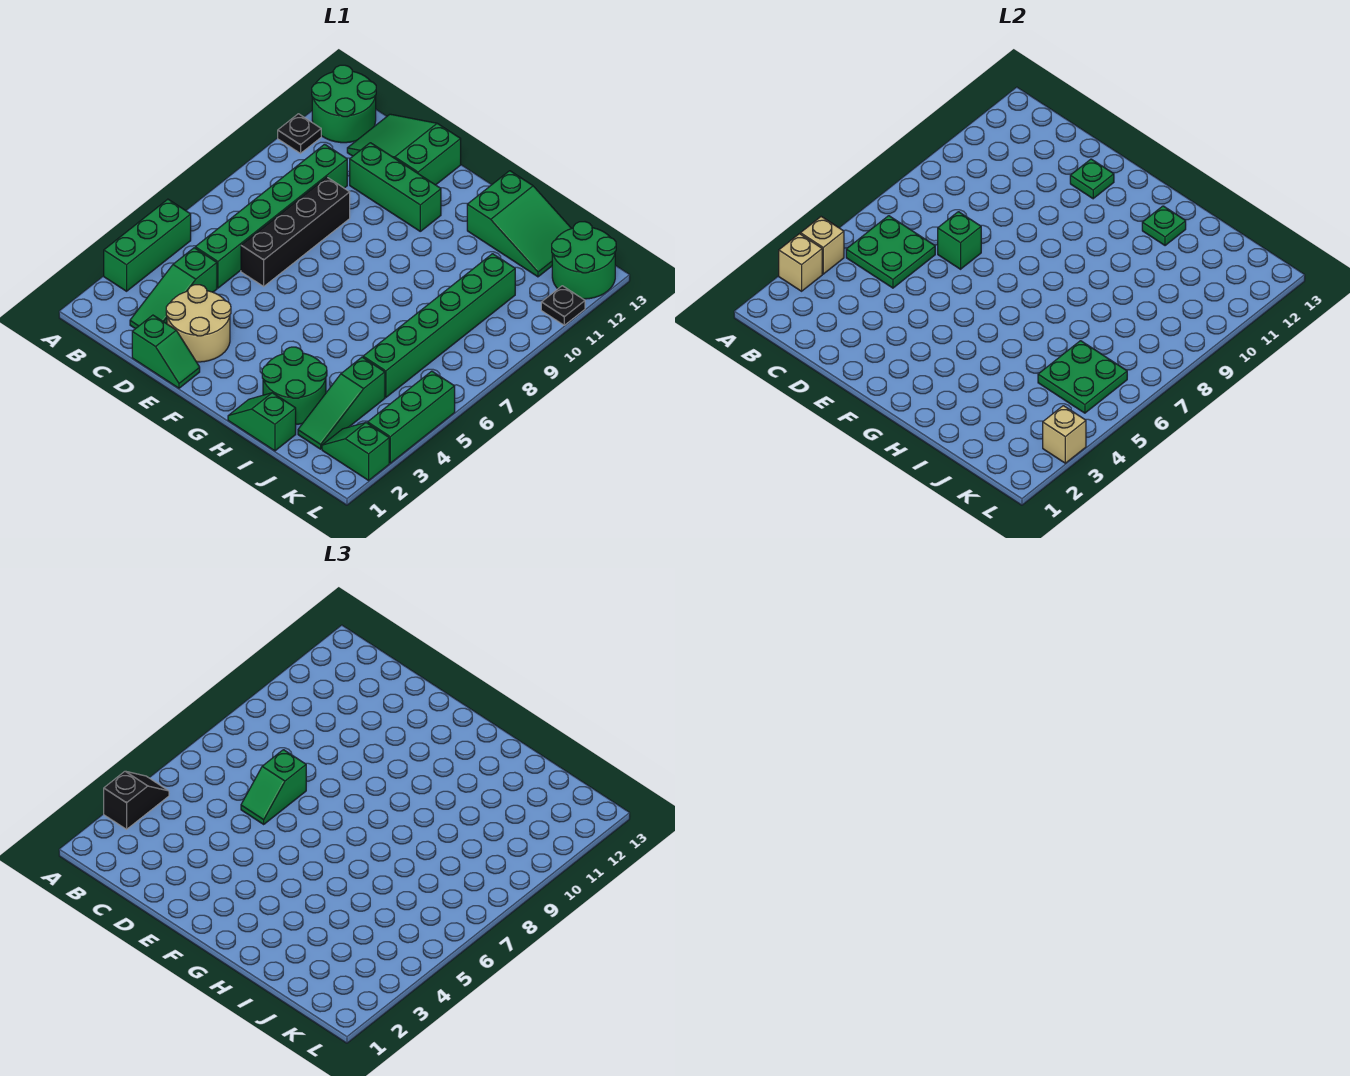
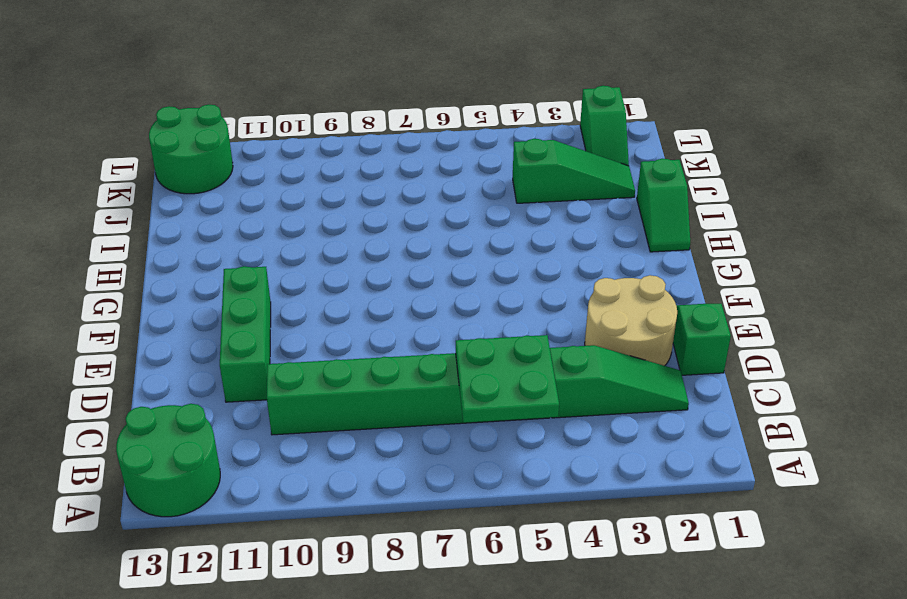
none -> green brick A3:A5 level 1
none -> black plate A11 level 1
none -> green slope C12:E13 level 1 top E

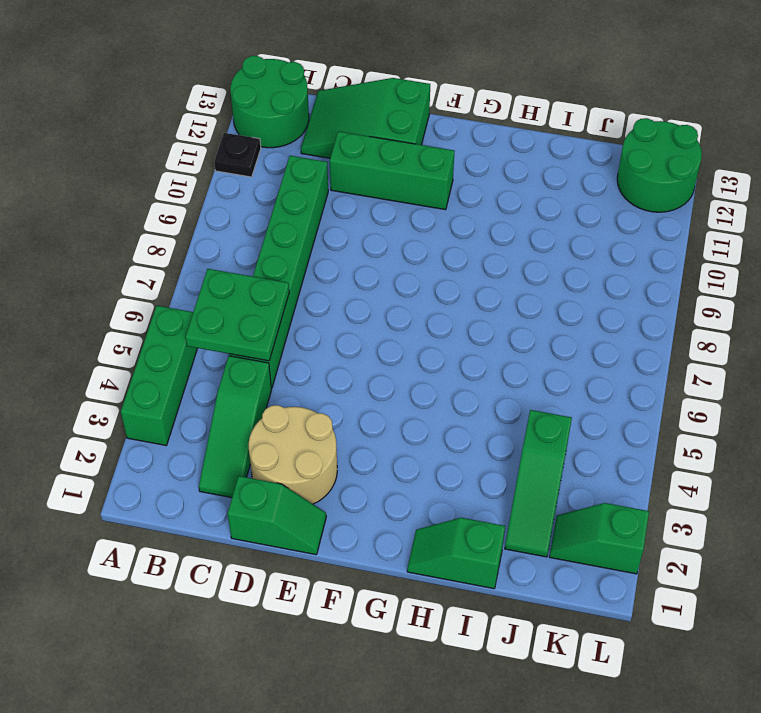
none -> black brick D6:D9 level 1
none -> green round brick H2:I3 level 1
none -> green slope H12:J13 level 1 top H

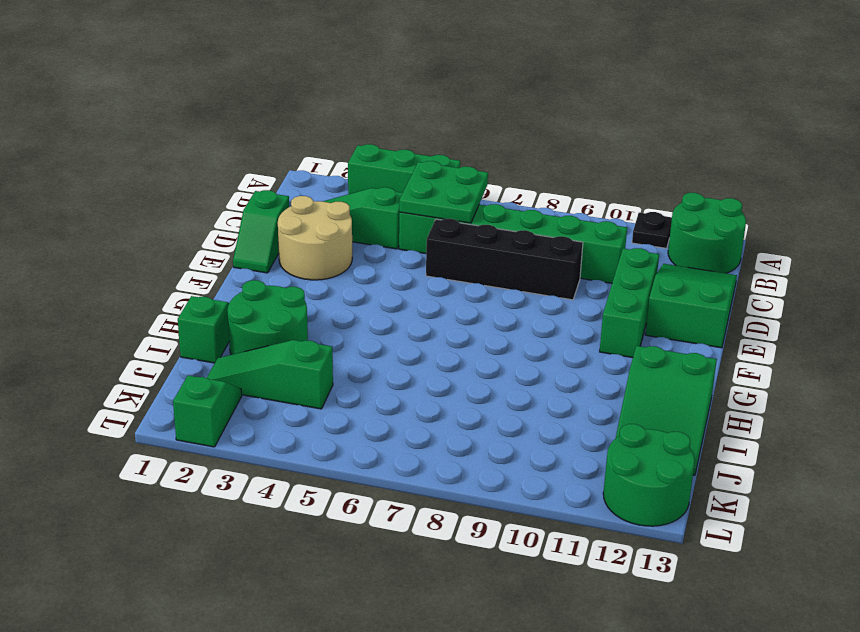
none -> green brick J5:J10 level 1
none -> green brick L3:L5 level 1
none -> black plate L11 level 1

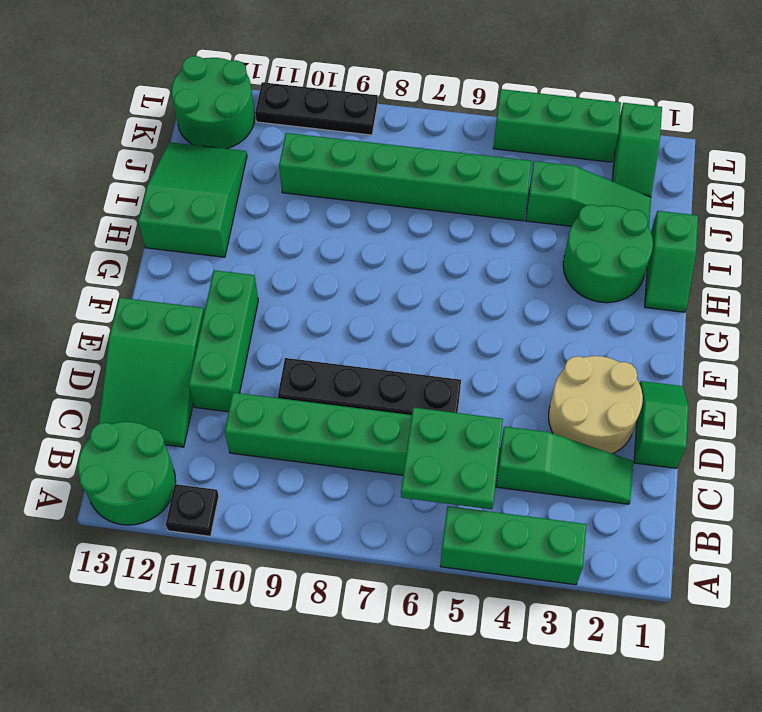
black plate L9:L11 level 1 -> black plate L11 level 1
none -> tan brick A3 level 2
none -> tan brick A4 level 2
none -> green brick D7 level 2

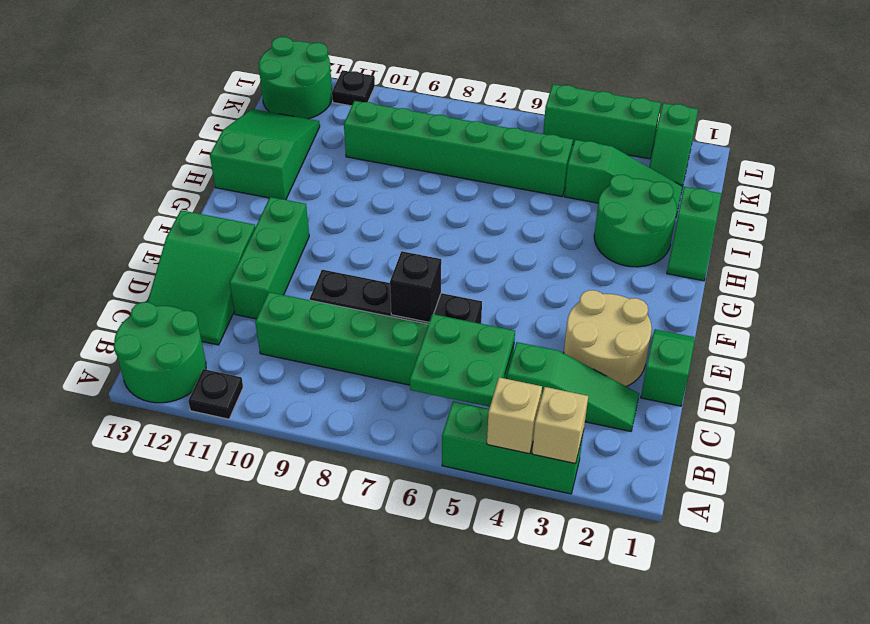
black brick D7 level 2 -> green brick D7 level 2
none -> green plate E12 level 2
none -> green plate H12 level 2
none -> green plate J5:K6 level 2

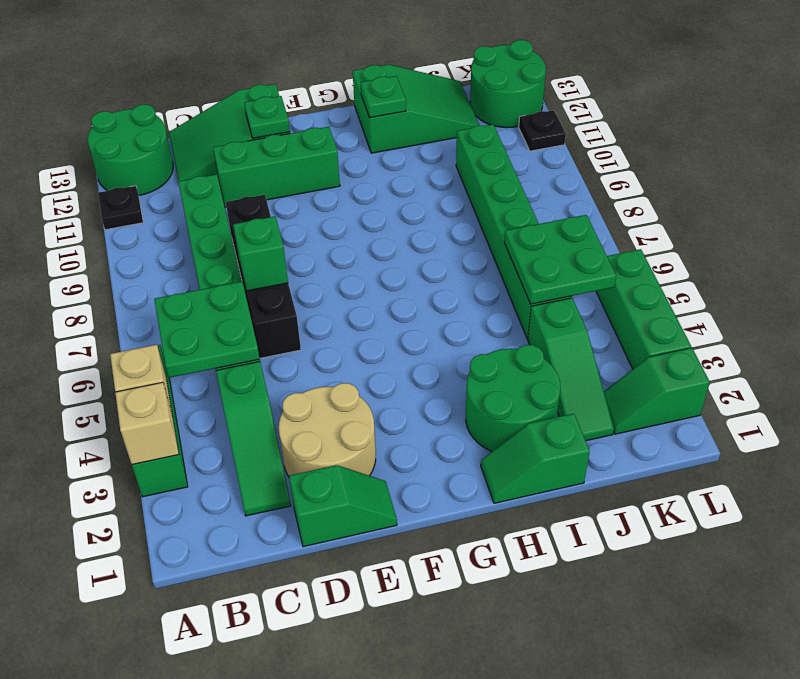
none -> tan brick L3 level 2
none -> black slope A3:A4 level 3 top 3
none -> green slope D6:D7 level 3 top 7

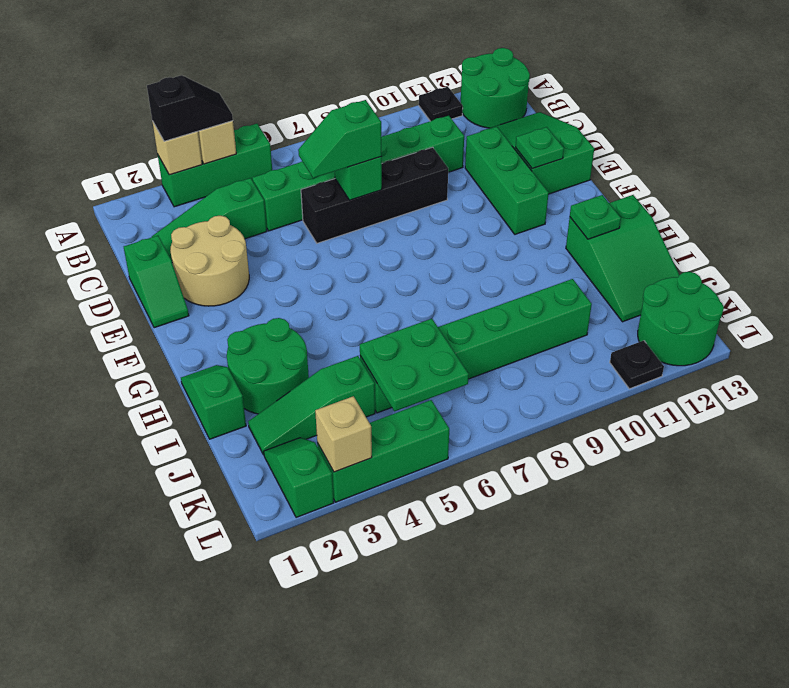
none -> green plate B5:C6 level 2

